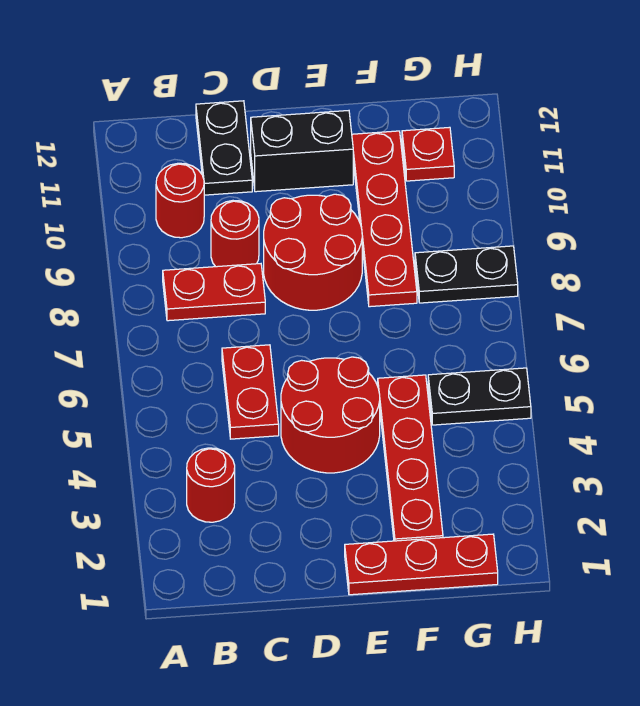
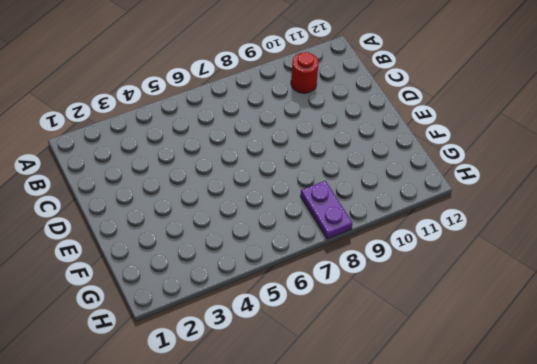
purple plate G8:H8 level 1 -> black plate G8:H8 level 1
none -> red round brick B3 level 1
none -> red plate B8:C8 level 1
none -> red plate C5:C6 level 1

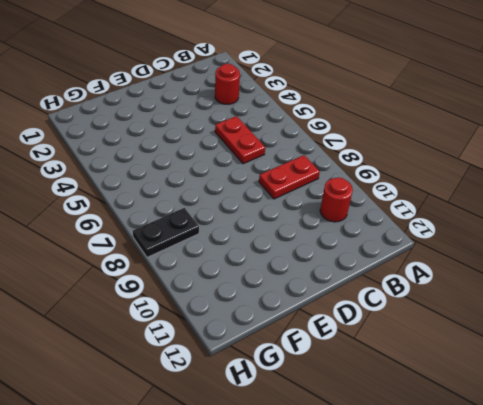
none -> red round brick C9 level 1
none -> black plate C11:C12 level 1
none -> red round brick D4:E5 level 1

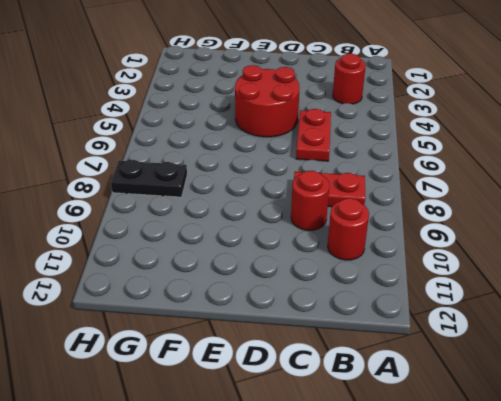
none -> black plate C11:C12 level 1
none -> red round brick D8:E9 level 1
none -> black brick D11:E11 level 1

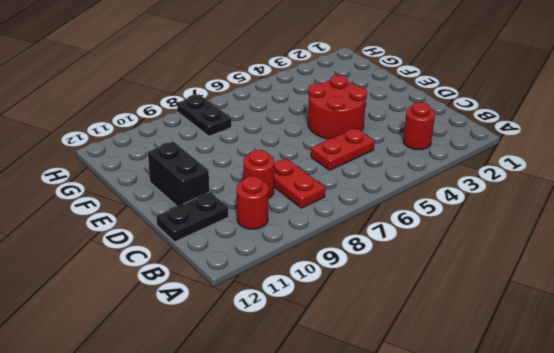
none -> red round brick D8:E9 level 1
none -> red plate E1:G1 level 1
none -> red plate F2:F5 level 1

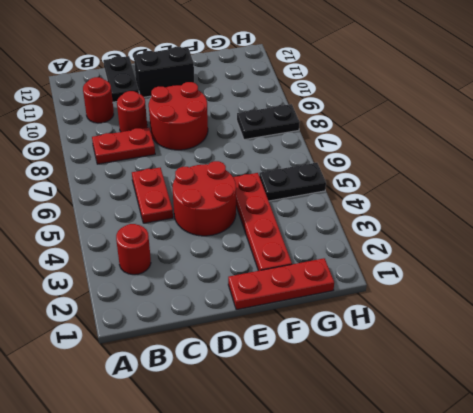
none -> red plate F8:F11 level 1
none -> red plate G11 level 1

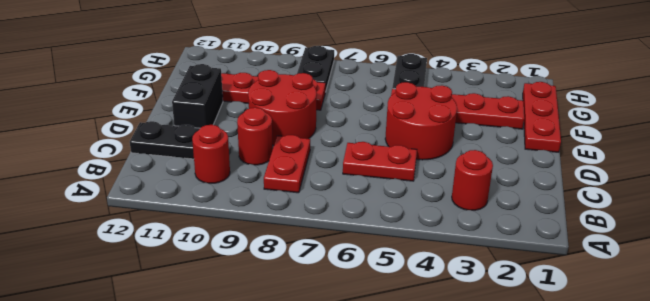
none -> red plate G11 level 1

